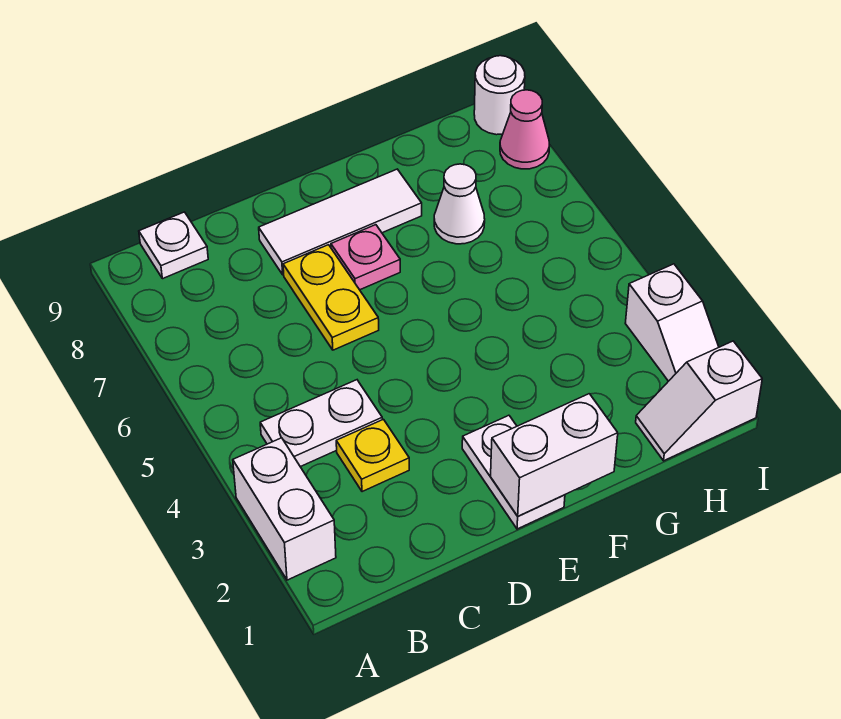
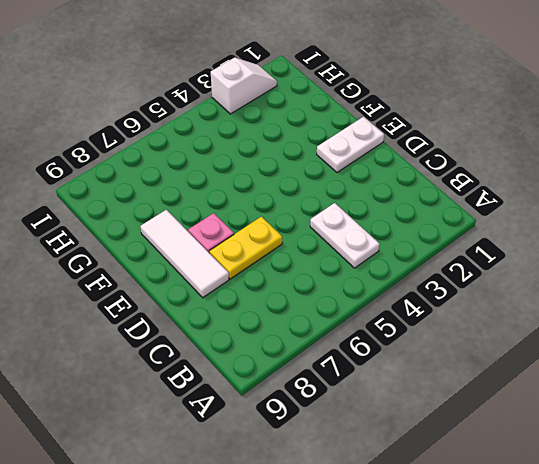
none -> white brick A2:A3 level 1
none -> white plate B9 level 1
none -> yellow plate C3 level 1

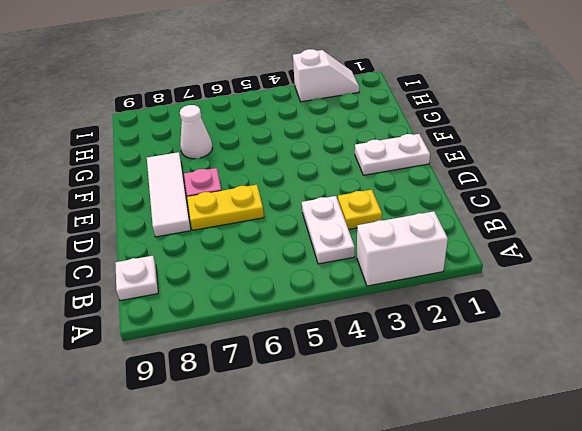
none -> white slope H1:I1 level 1 top I
none -> pink cone I8 level 1
none -> white round brick I9 level 1

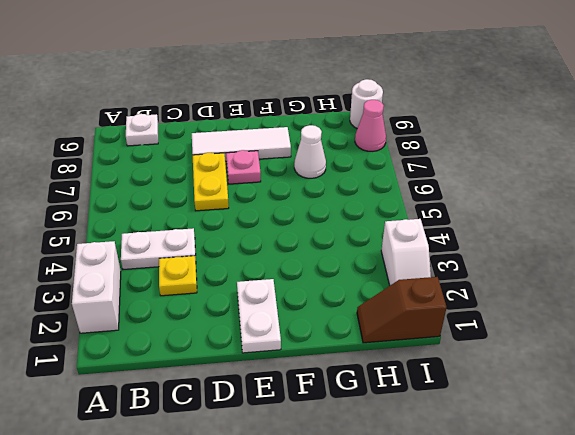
brown slope H1:I1 level 1 top I -> white slope H1:I1 level 1 top I
none -> white brick E1:F1 level 2

